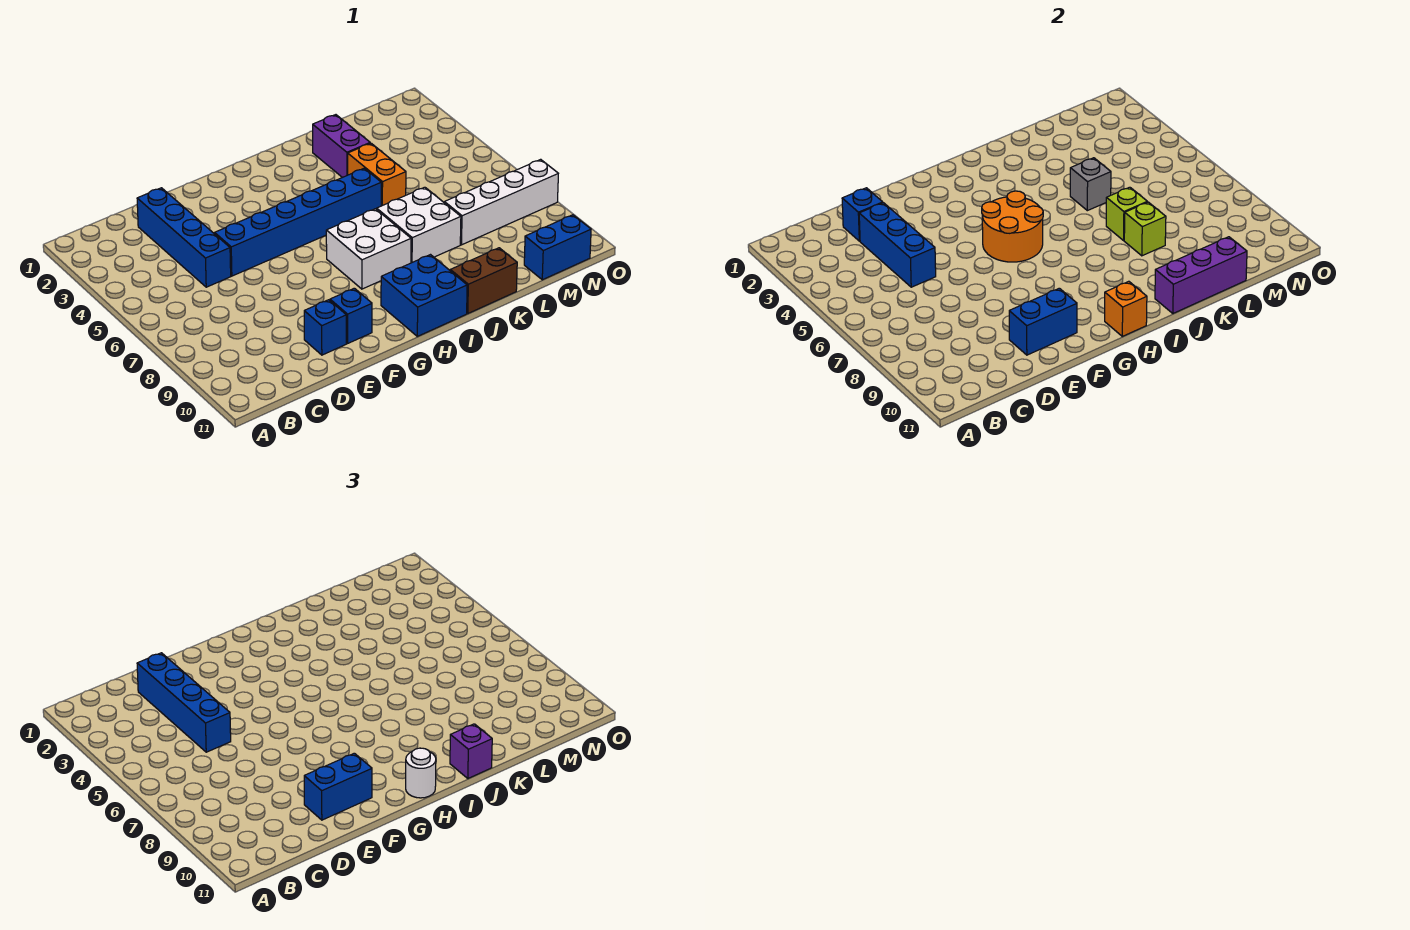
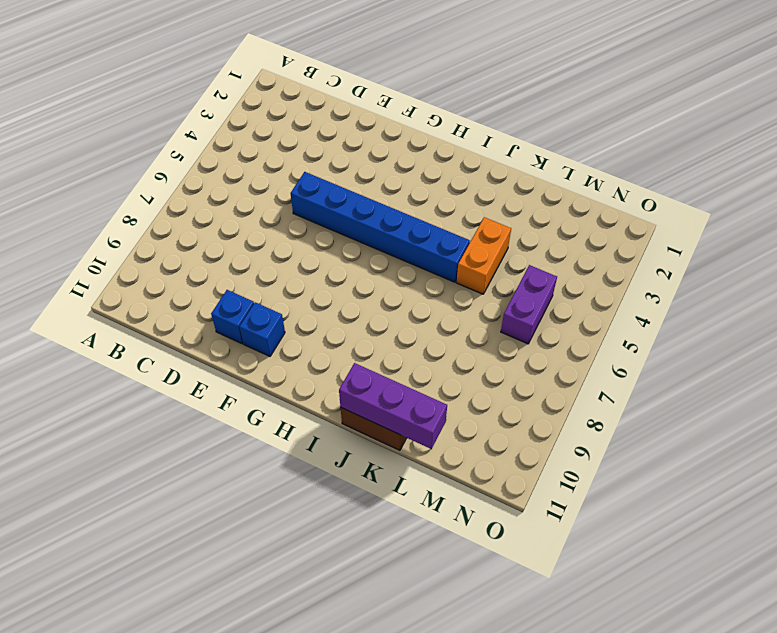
purple brick M5:M6 level 1 -> purple brick K2:K3 level 1
none -> blue brick D2:D5 level 1
none -> white brick H7:I8 level 1
none -> blue brick H10:I11 level 1

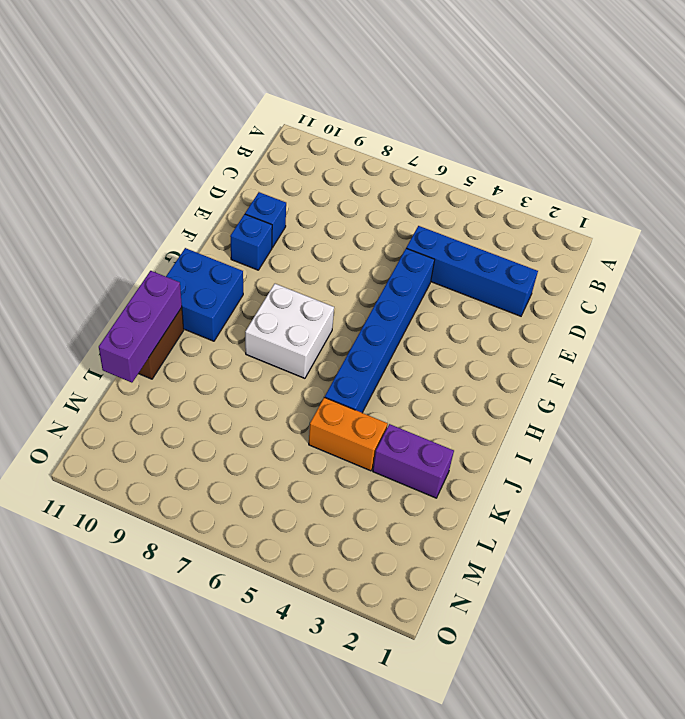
none -> white brick J7:K8 level 1
none -> white brick L8:O8 level 1
none -> blue brick M11:N11 level 1

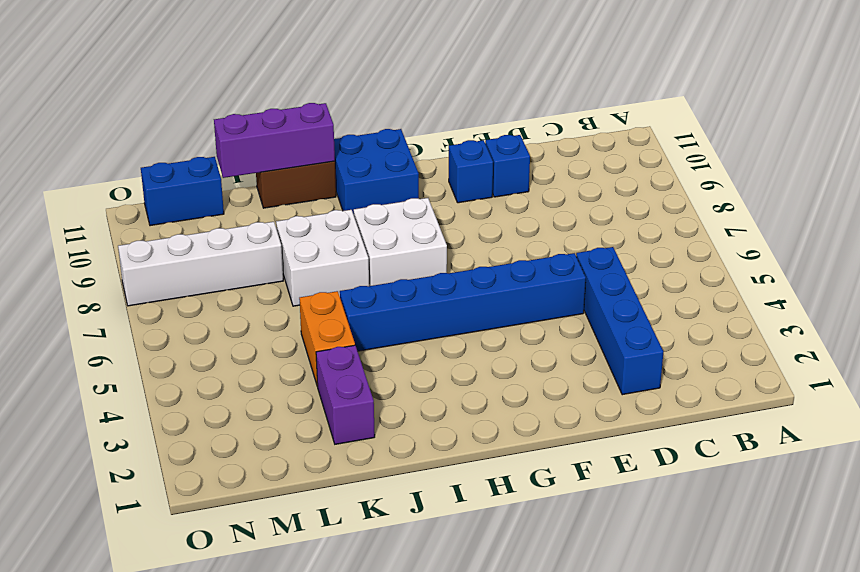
none -> blue brick D2 level 2
none -> blue brick D3:D5 level 2
none -> blue brick E10:F10 level 2

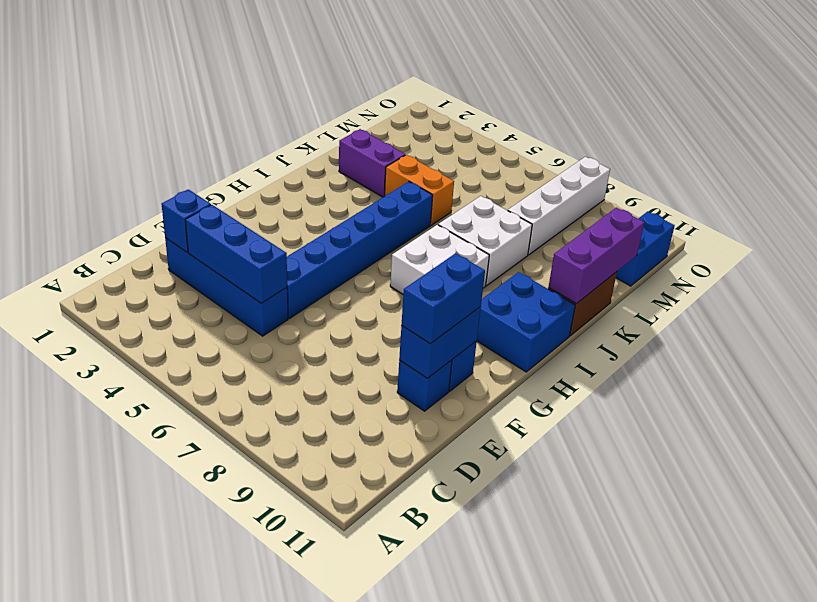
none -> orange round brick G5:H6 level 2
none -> orange brick H11 level 2
none -> grey brick K5 level 2

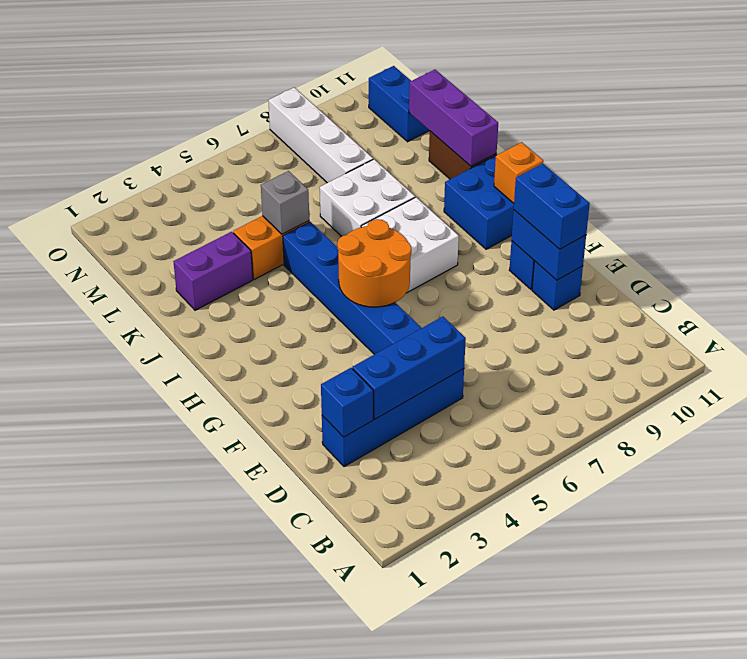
none -> lime brick K7 level 2
none -> lime brick K8 level 2
none -> blue brick D2:D5 level 3

